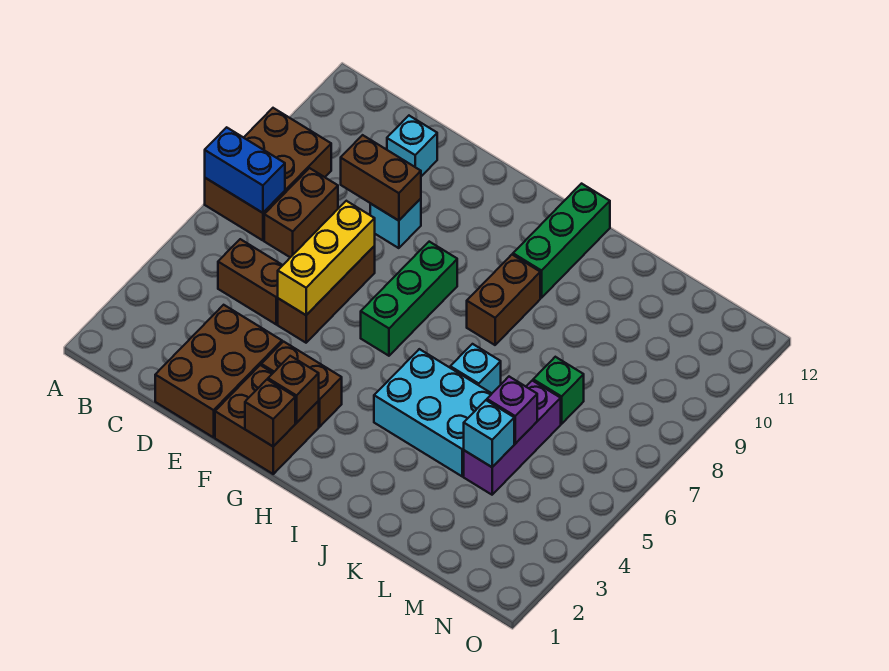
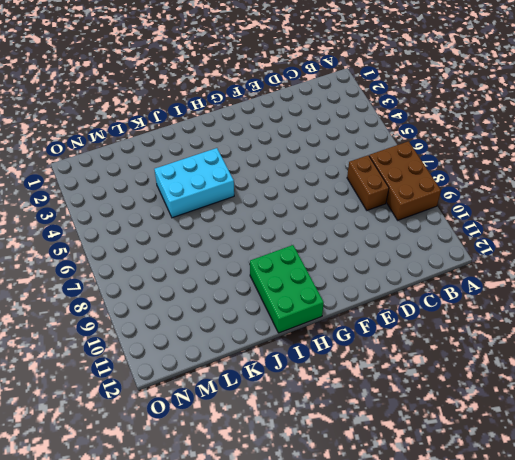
green brick H10:I12 level 1 -> green brick I10:I12 level 1
none -> brown brick C5:D5 level 1
none -> brown brick D1:E3 level 1
none -> cyan brick D11 level 1

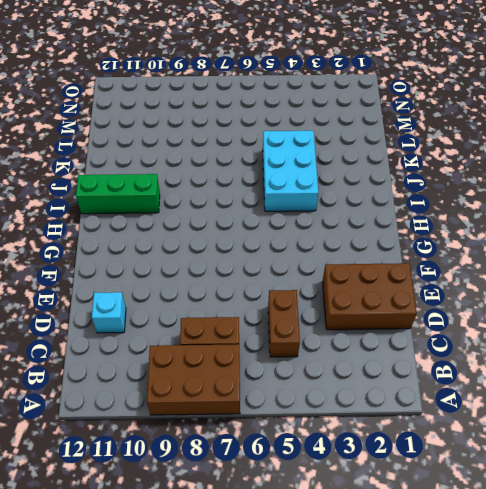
none -> brown brick E5:E7 level 1
none -> cyan brick E9 level 1
none -> brown brick F1:G2 level 1

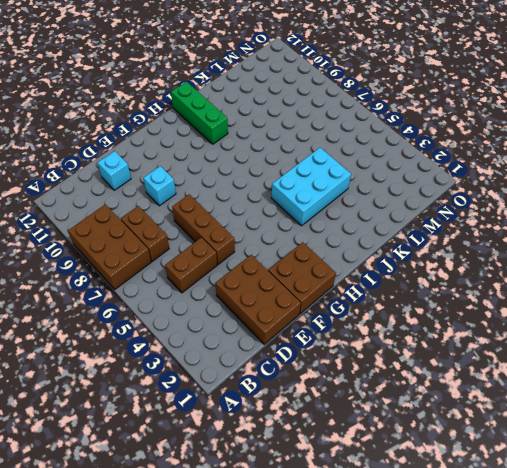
none -> brown brick F3:G3 level 1
none -> green brick G6:G8 level 1
none -> brown brick I8:I9 level 1

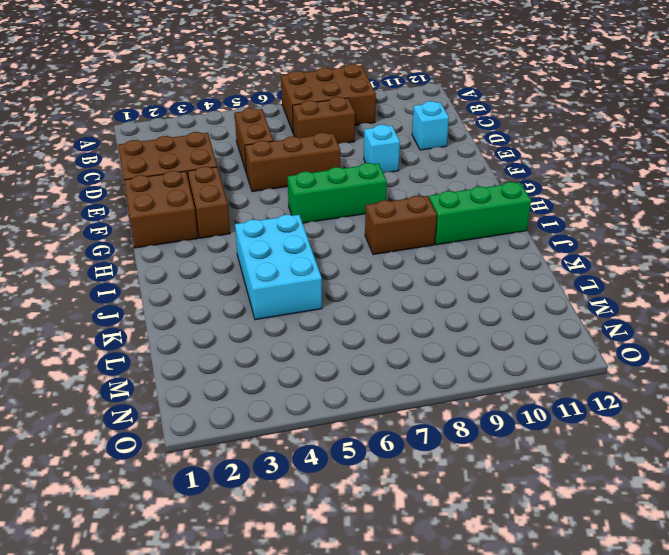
none -> cyan brick J6 level 1
none -> purple brick L4:L6 level 1
none -> green brick L7 level 1

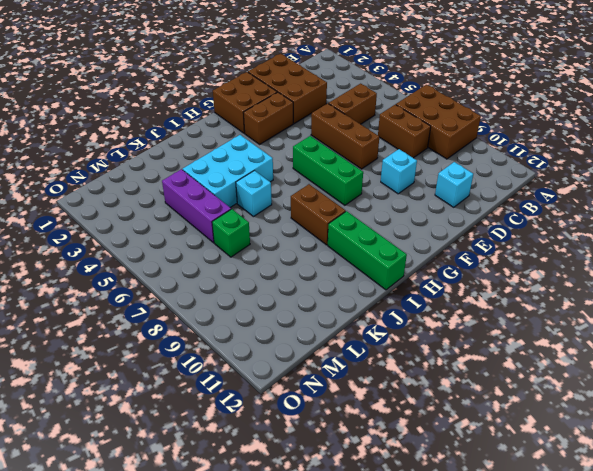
none -> blue brick A7:B7 level 2
none -> brown brick D9:E9 level 2
none -> yellow brick E5:E7 level 2

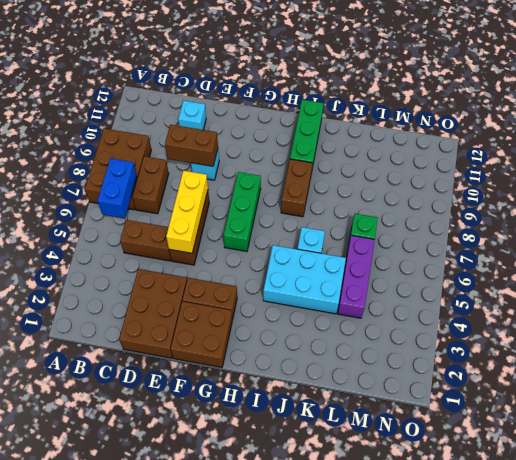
blue brick B6:B7 level 2 -> blue brick A7:B7 level 2
none -> brown brick G1 level 2
none -> brown brick G2 level 2
none -> cyan brick L4 level 2

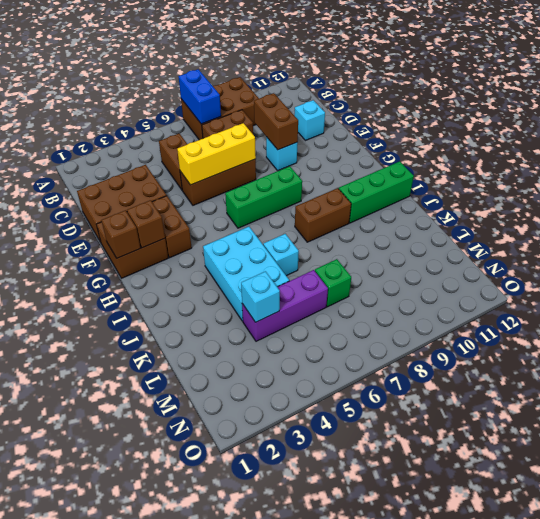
none -> purple brick L5 level 2

